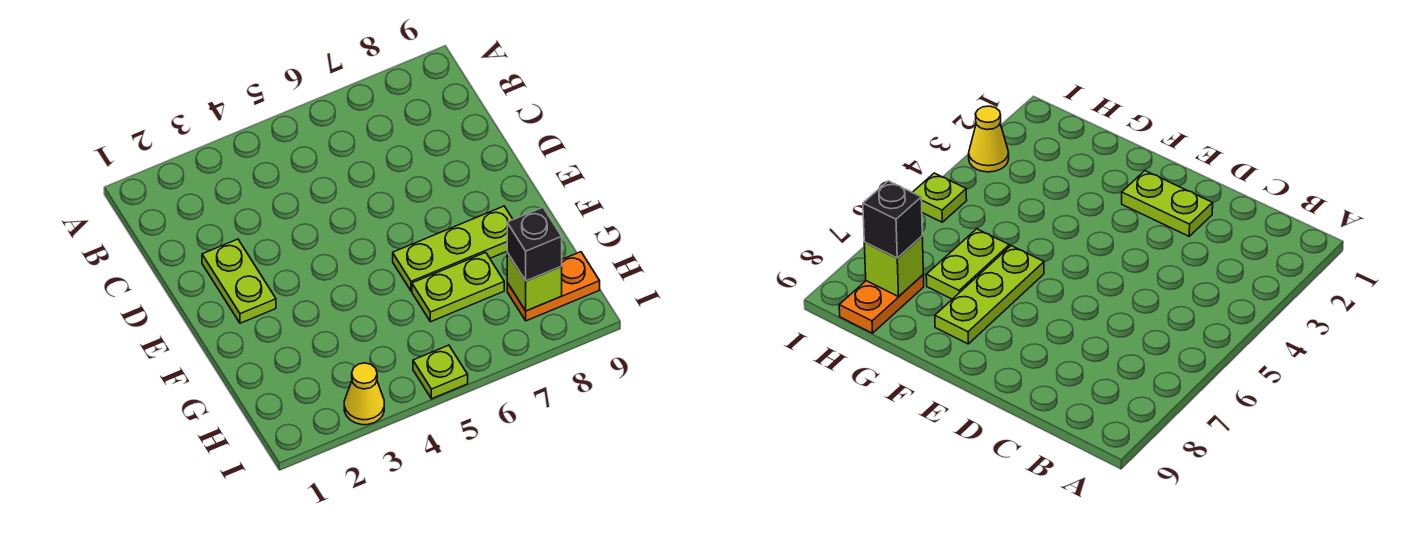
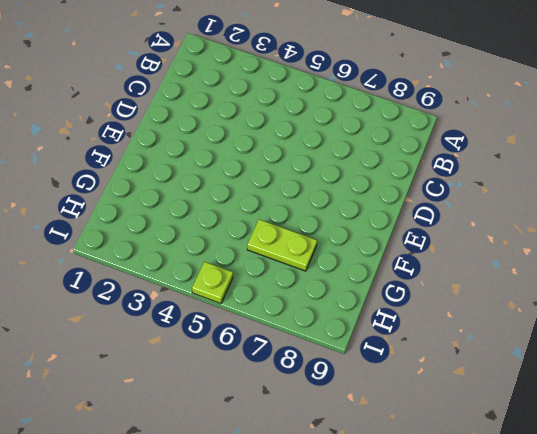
none -> lime plate D2:E2 level 1
none -> lime plate F6:F8 level 1

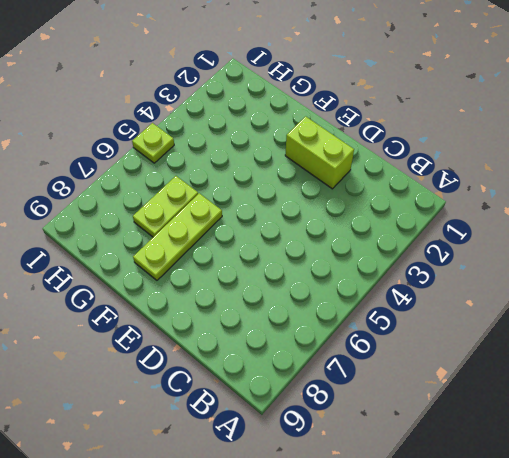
lime brick D2:E2 level 1 -> lime plate D2:E2 level 1
none -> orange plate H8:H9 level 1
none -> yellow cone I3 level 1

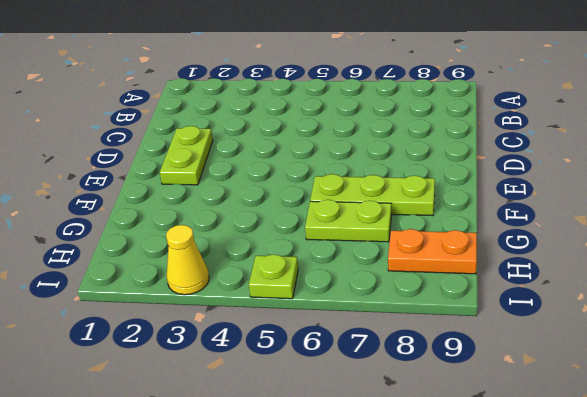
none -> lime brick H8 level 2
none -> black brick H8 level 3

